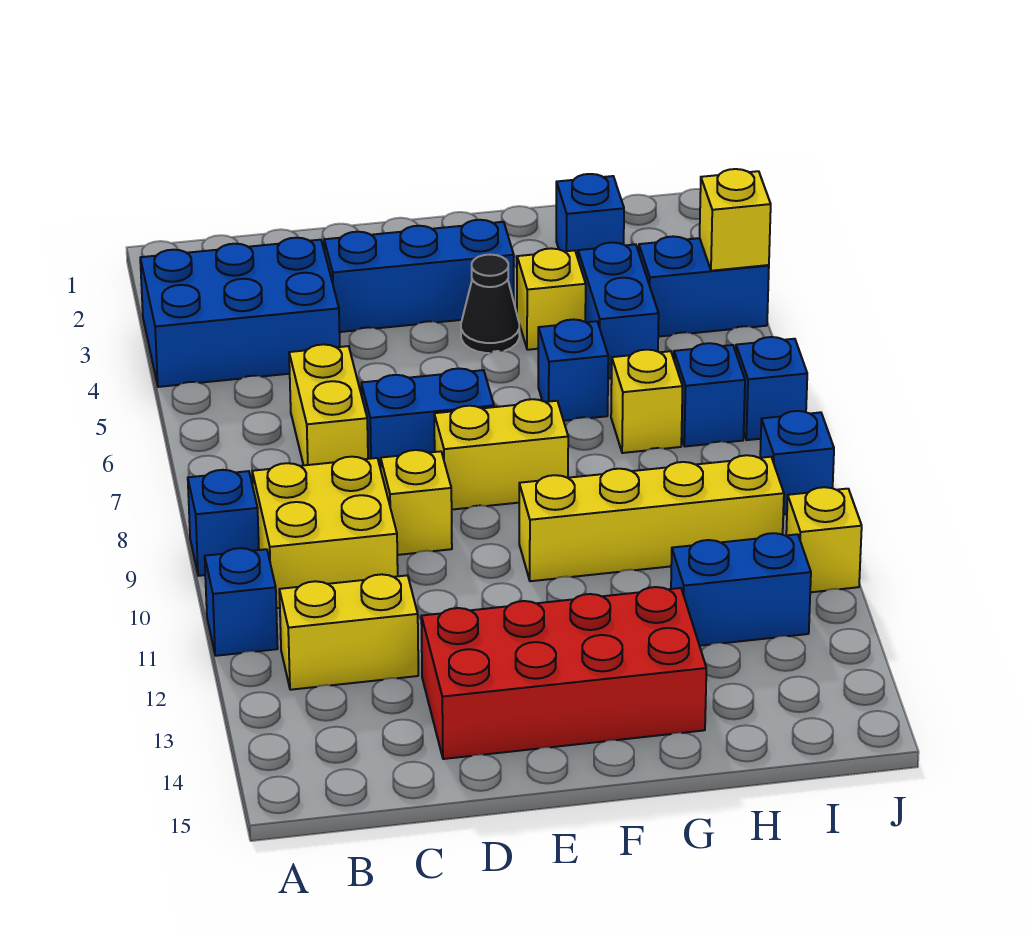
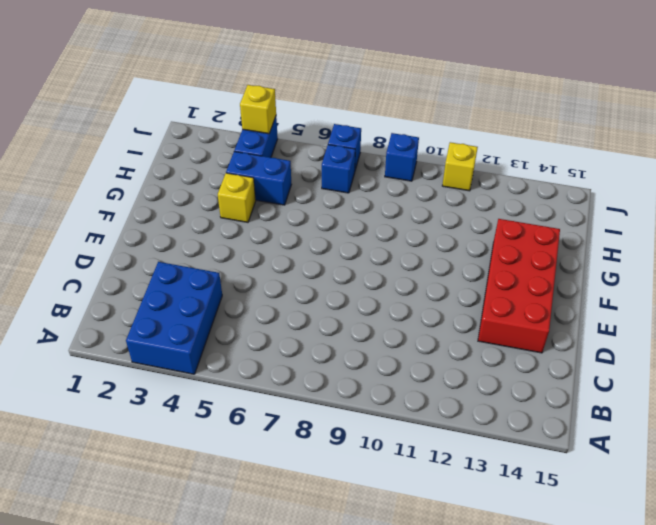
none -> blue brick A9 level 1
none -> blue brick A11 level 1
none -> yellow brick B9:C10 level 1

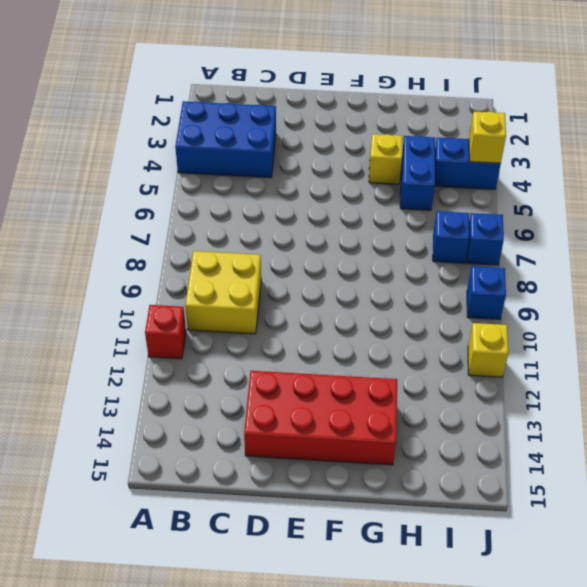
red brick A11 level 1 -> blue brick A11 level 1
none -> blue brick A9 level 1
none -> yellow brick B12:C12 level 1
none -> yellow brick C6:C7 level 1

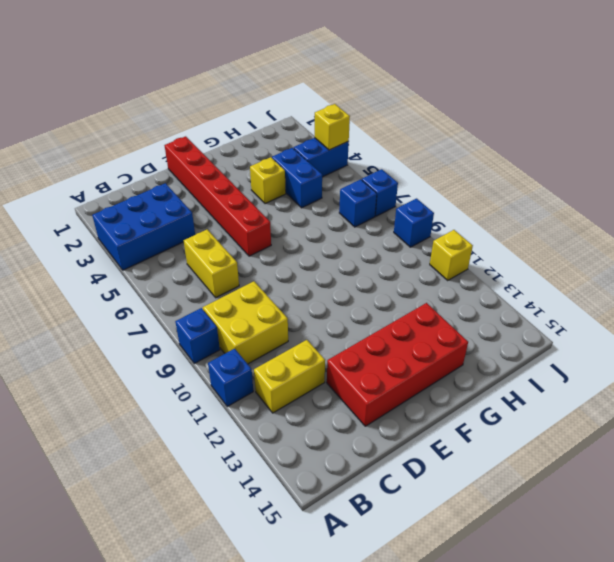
red brick E1:E6 level 1 -> blue brick D3:F3 level 1
none -> blue brick D7:E7 level 1
none -> yellow brick D9 level 1
none -> yellow brick E8:F8 level 1

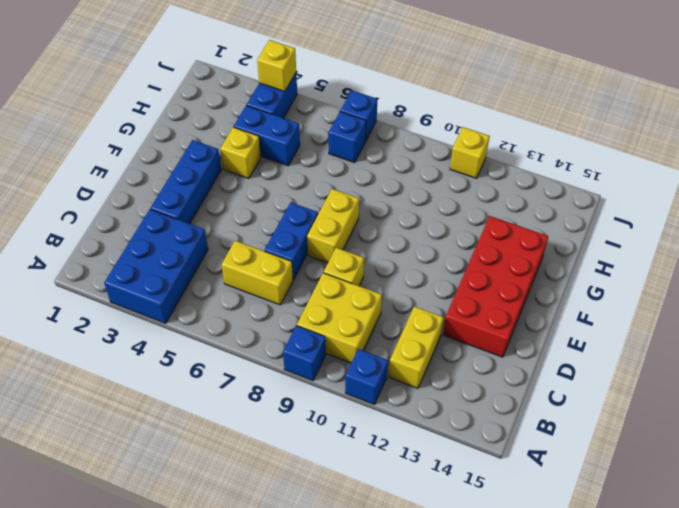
none -> black cone F4 level 1
none -> yellow brick F10:I10 level 1
none -> blue brick G6 level 1

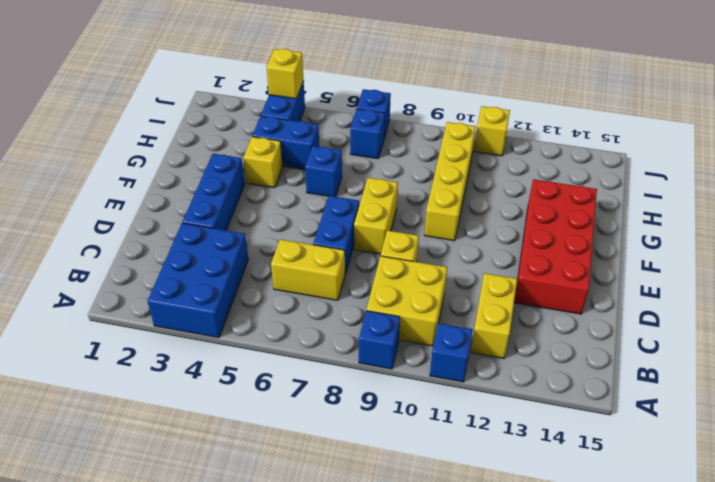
none -> black cone F4 level 1
none -> blue brick H2 level 1
none -> yellow brick H7 level 1

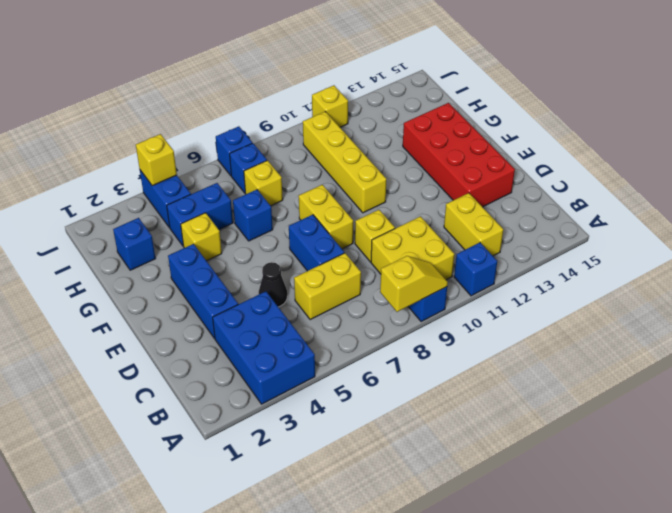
yellow slope A8:A9 level 2 top 8 -> none
black cone D5 level 1 -> black cone F4 level 1
none -> blue brick H12:I12 level 1
none -> blue brick J9 level 1

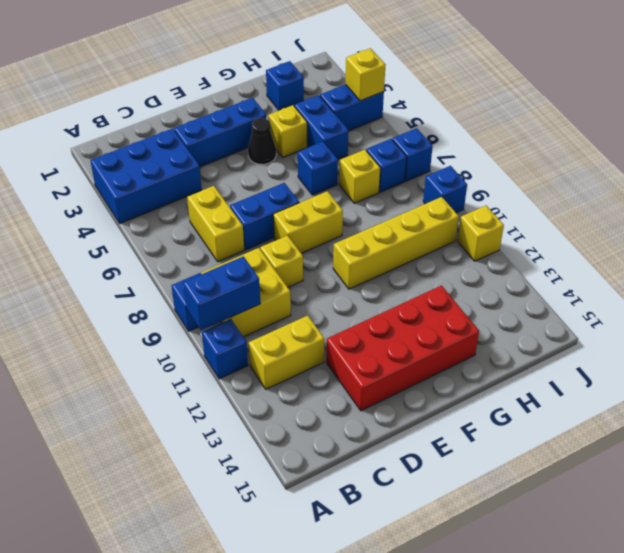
blue brick A10:B10 level 2 -> blue brick H12:I12 level 1

